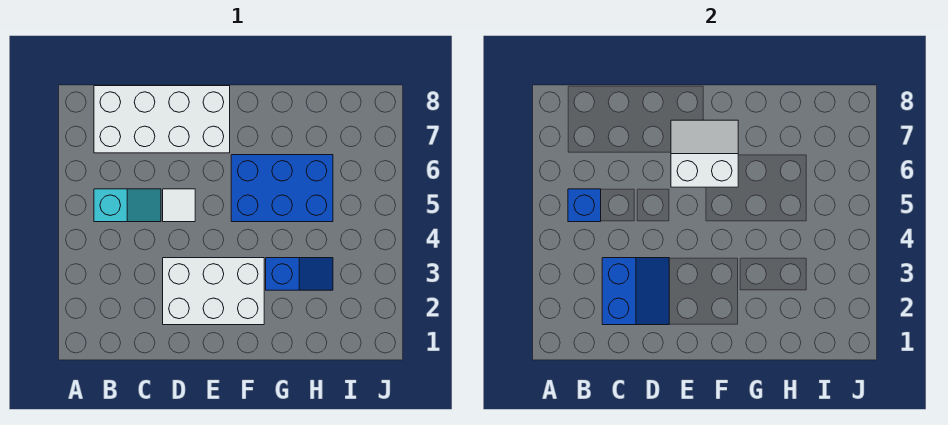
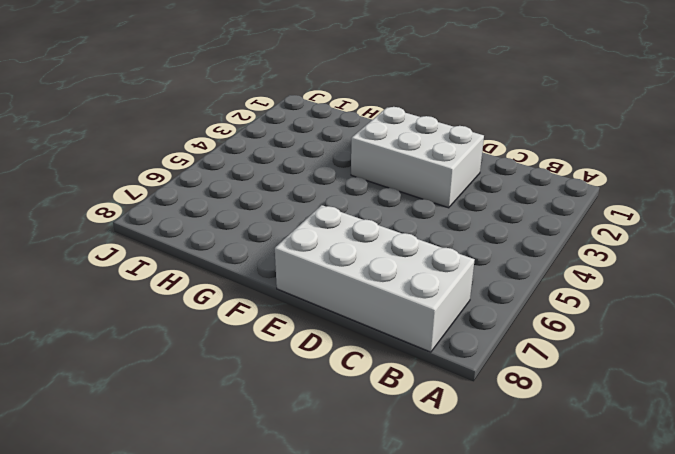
none -> cyan slope B5:C5 level 1 top B
none -> white tile D5 level 1

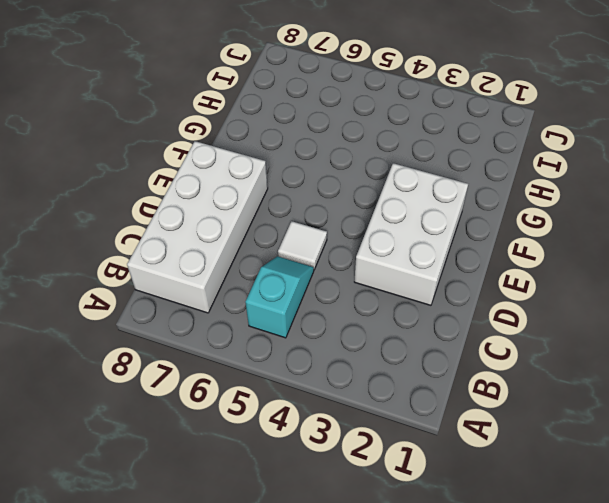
none -> blue brick F5:H6 level 1
none -> blue slope G3:H3 level 1 top G

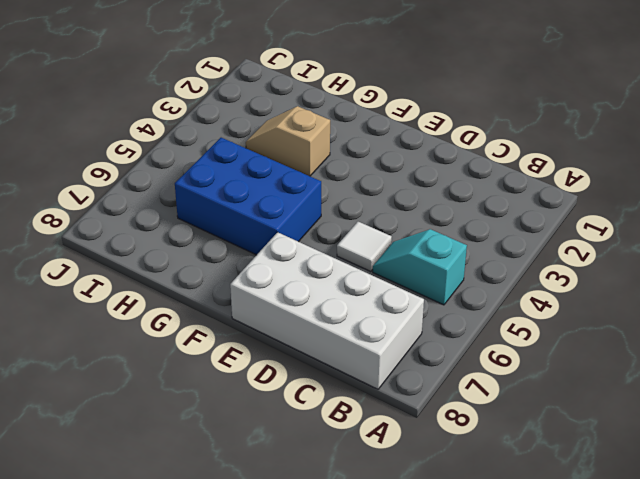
tan slope G3:H3 level 1 top G -> blue slope G3:H3 level 1 top G
none -> white brick D2:F3 level 1
none -> blue brick B5 level 2

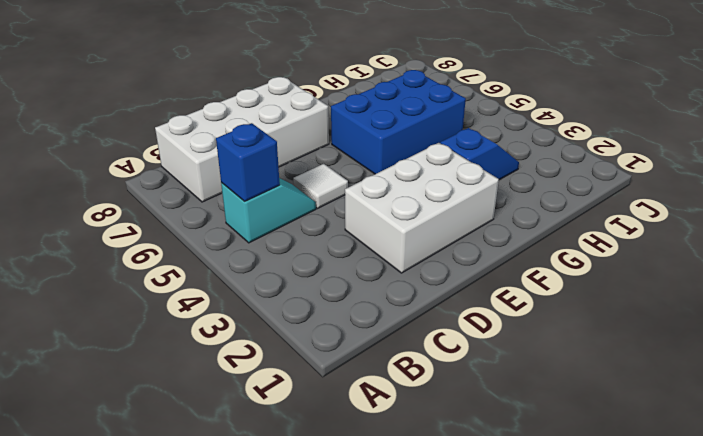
none -> blue slope C2:D3 level 2 top C
none -> white slope E6:F7 level 2 top 6

